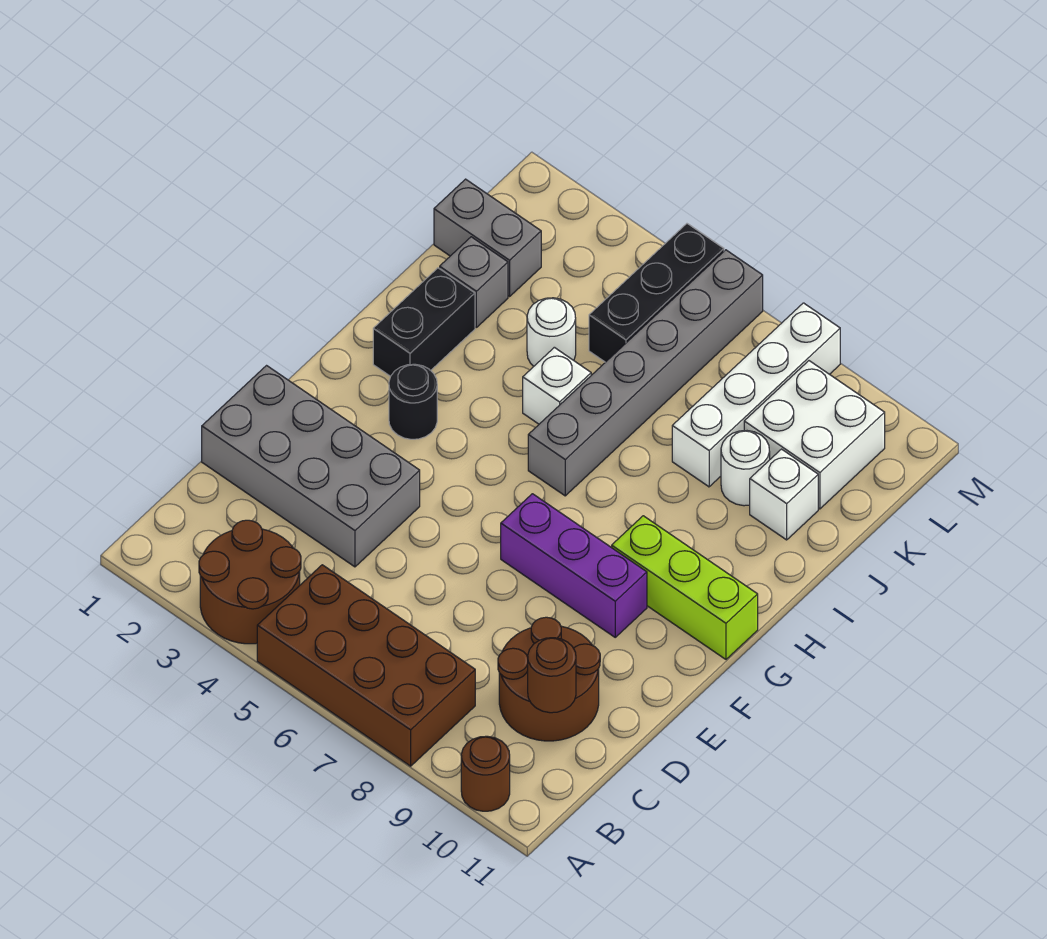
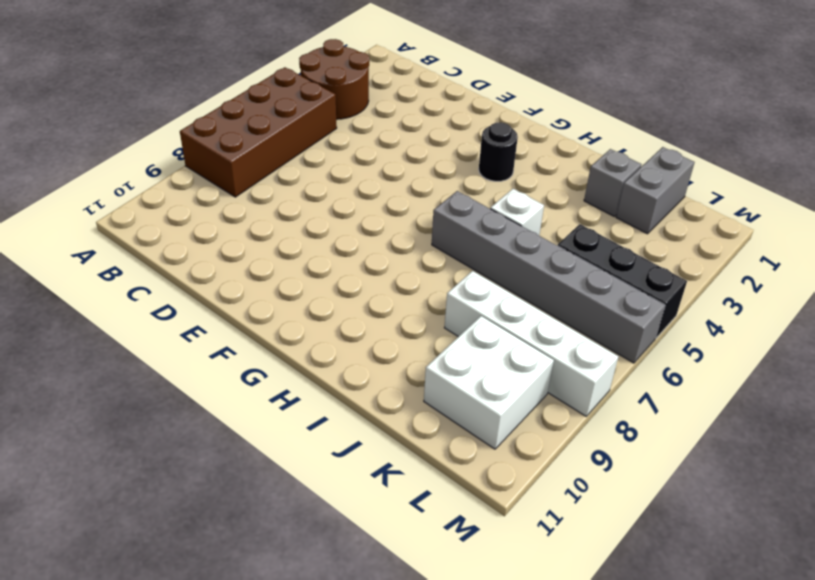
none -> brown round brick A10 level 1
none -> brown round brick C9:D10 level 1
none -> grey brick D1:E4 level 1

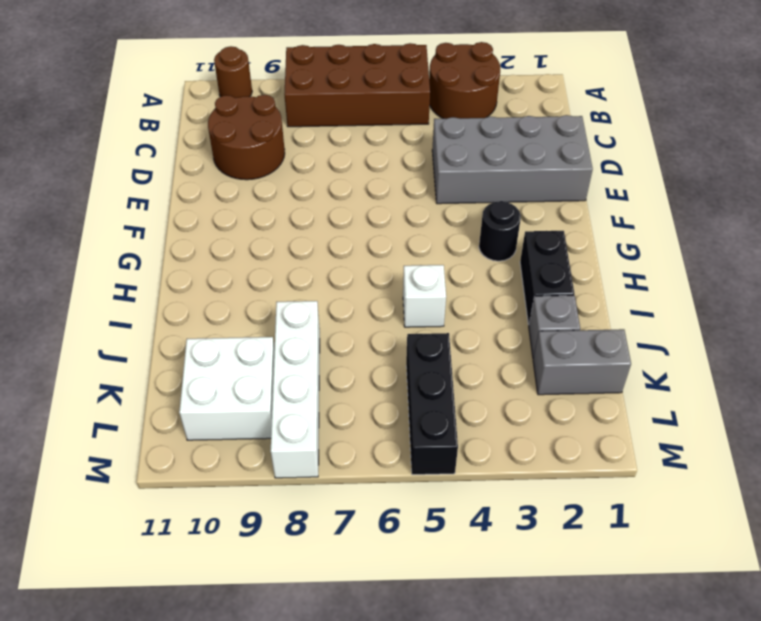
none -> purple brick F7:F9 level 1
none -> lime brick G9:G11 level 1
none -> grey brick H6:M6 level 1

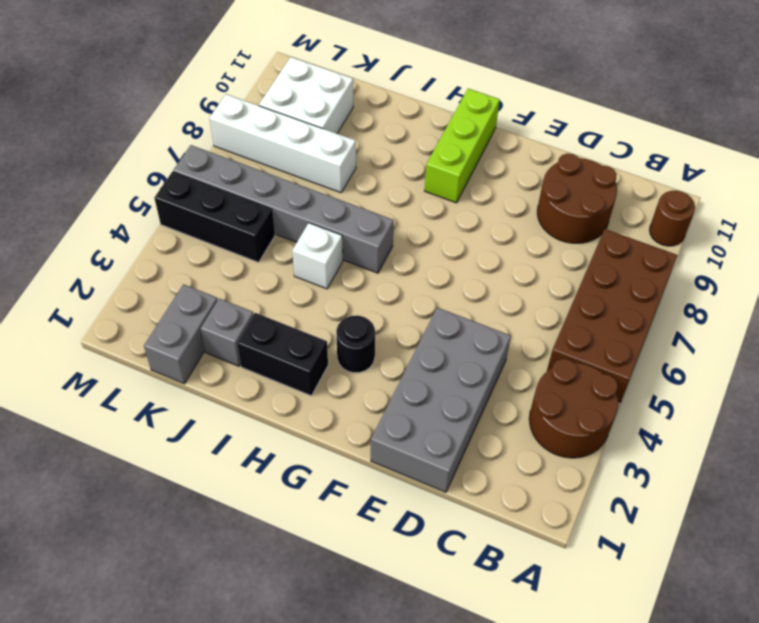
none -> purple brick F7:F9 level 1
none -> white round brick J4 level 1
none -> white round brick J9 level 1

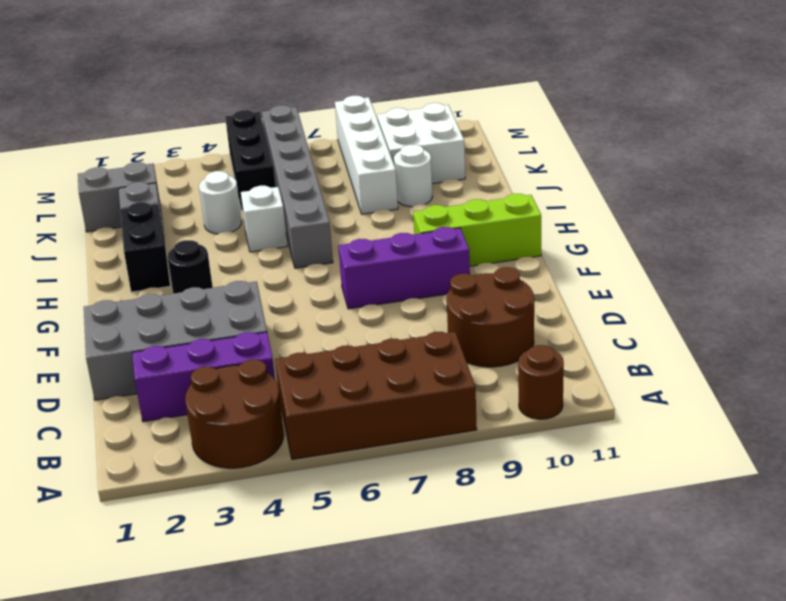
purple brick C2:C4 level 1 -> none
none -> white brick J10 level 1
none -> brown round brick C10 level 2

